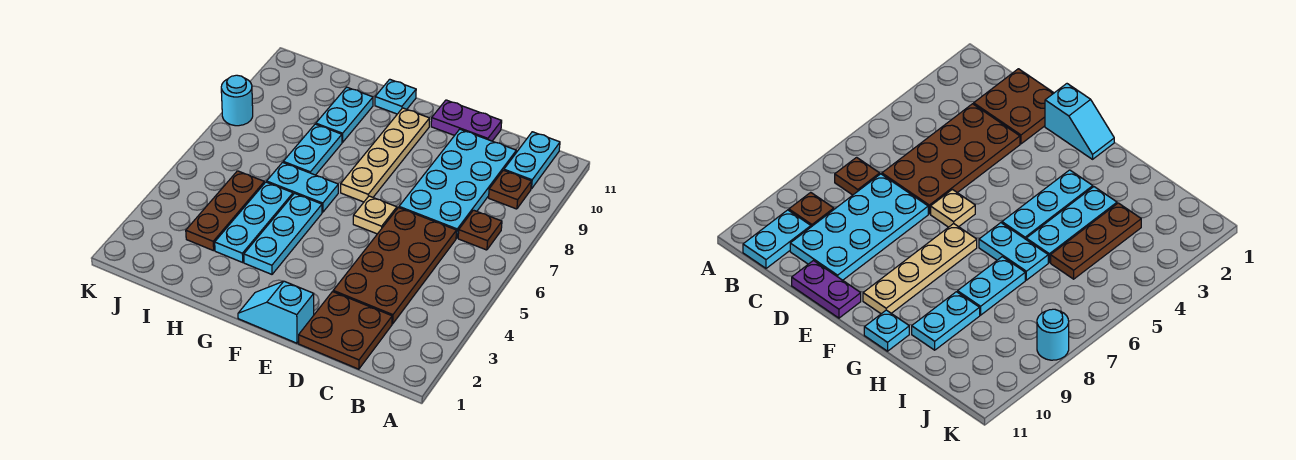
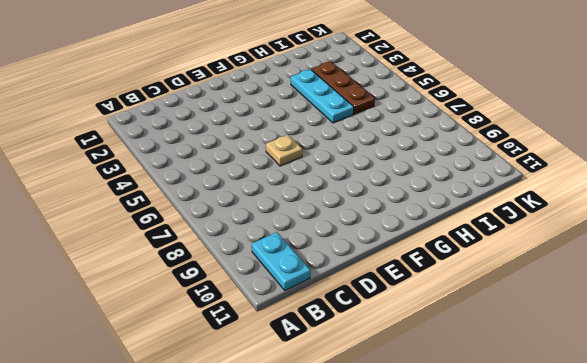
none -> brown plate B7 level 1
none -> brown plate B9 level 1
none -> brown plate C1:D2 level 1

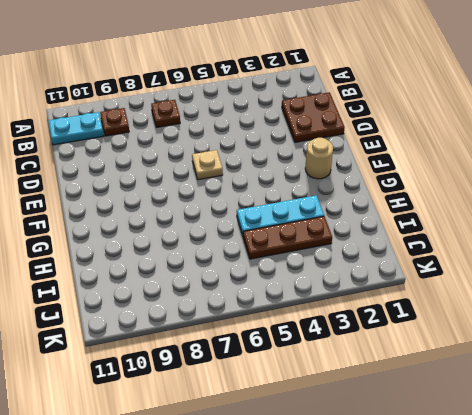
tan round brick F2 level 1 -> none
none -> brown plate C3:D6 level 1
none -> cyan plate C7:D10 level 1
none -> purple plate D11:E11 level 1

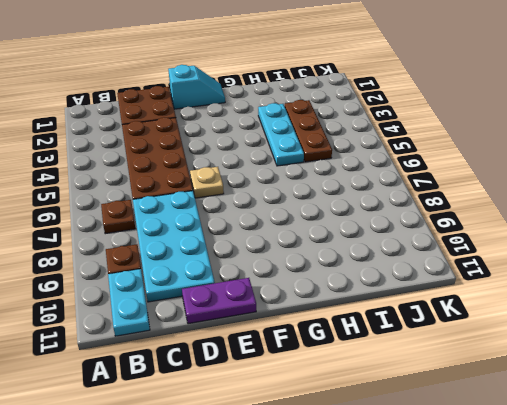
none -> tan plate F7:F10 level 1
none -> cyan plate G3:G5 level 1
none -> cyan plate G6:H6 level 1

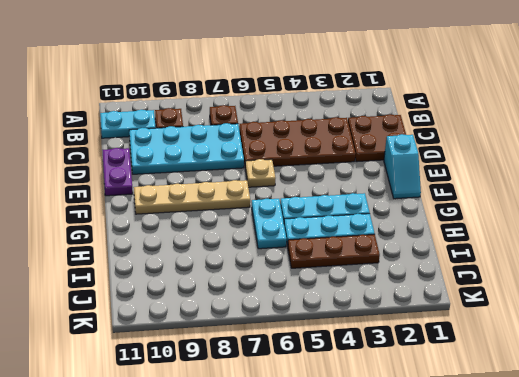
none -> cyan plate G11 level 1
none -> cyan plate H7:H8 level 1
none -> cyan plate H9:H10 level 1

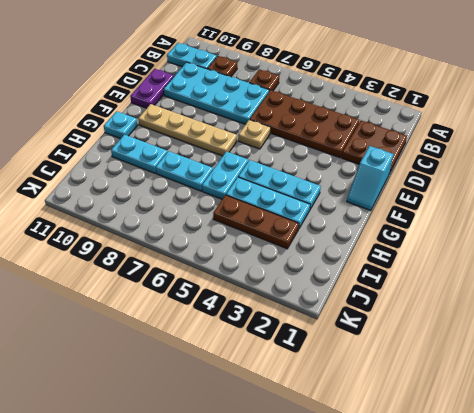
none -> cyan round brick K8 level 1

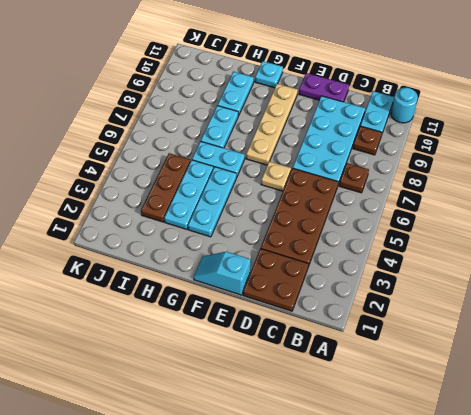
cyan round brick A11 level 1 -> cyan round brick K8 level 1

